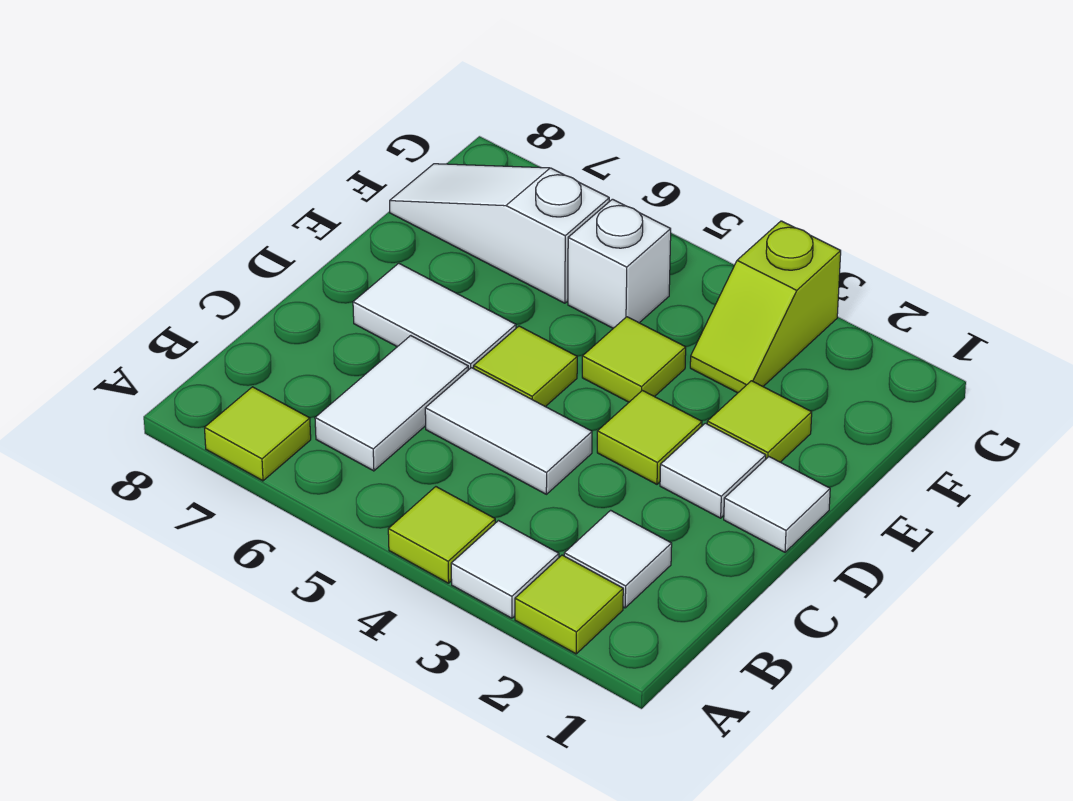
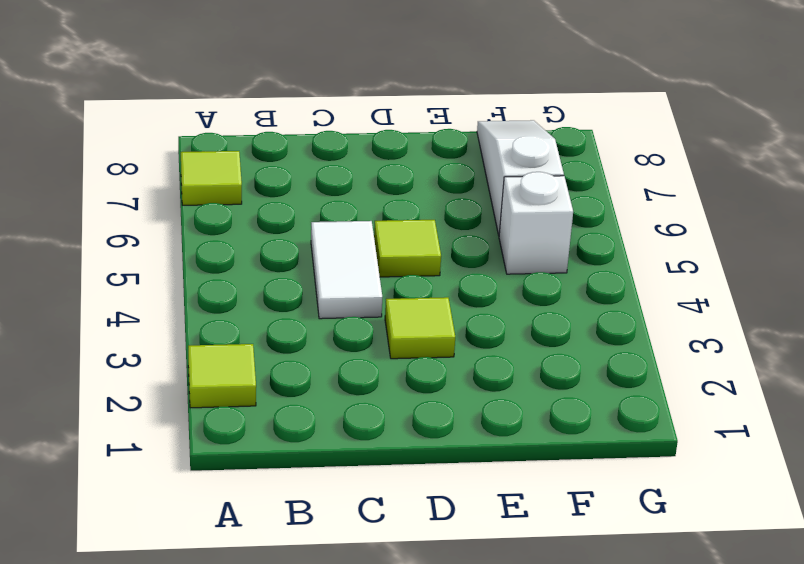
none -> white tile A3 level 1
none -> lime tile A4 level 1
none -> white tile B2 level 1

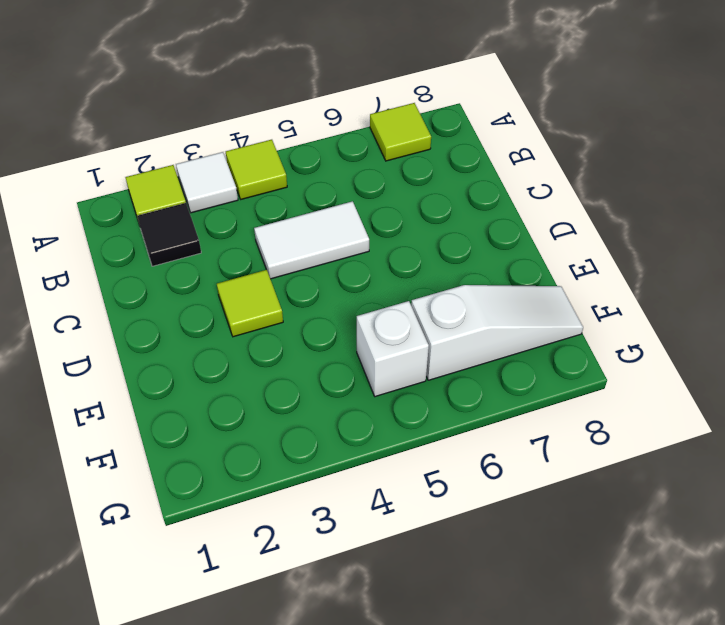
black tile B2 level 1 -> white tile B2 level 1
none -> white tile B6:C6 level 1
none -> white tile D1 level 1
none -> white tile D2 level 1

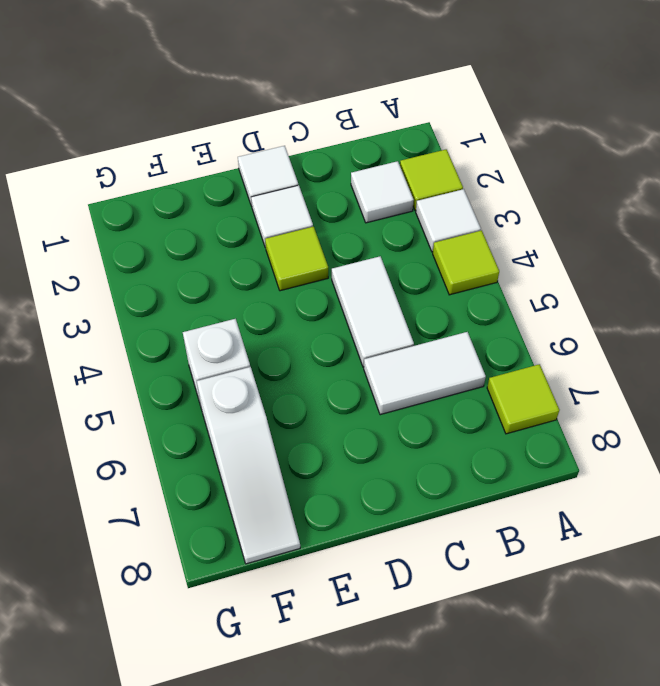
none -> lime tile D5 level 1
none -> white tile D6:D7 level 1
none -> lime tile E2 level 1

